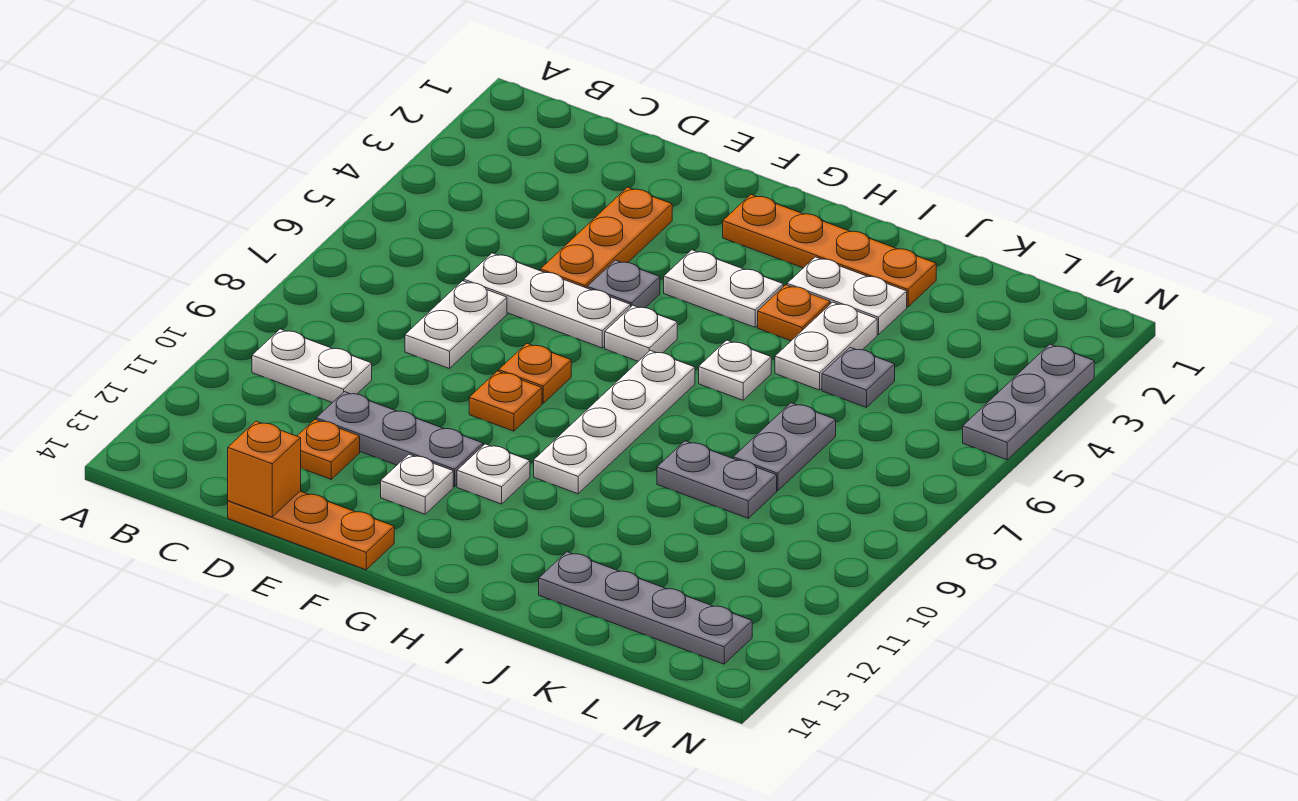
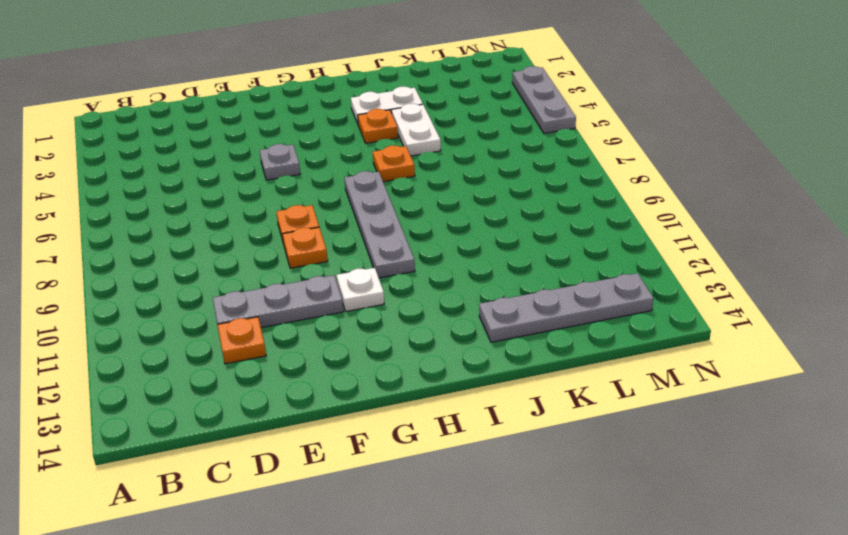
grey plate H7:H10 level 1 -> white plate H7:H10 level 1
orange plate I6 level 1 -> white plate I6 level 1
none -> white plate B10:C10 level 1
none -> white plate D6:F6 level 1
none -> white plate D7:D8 level 1

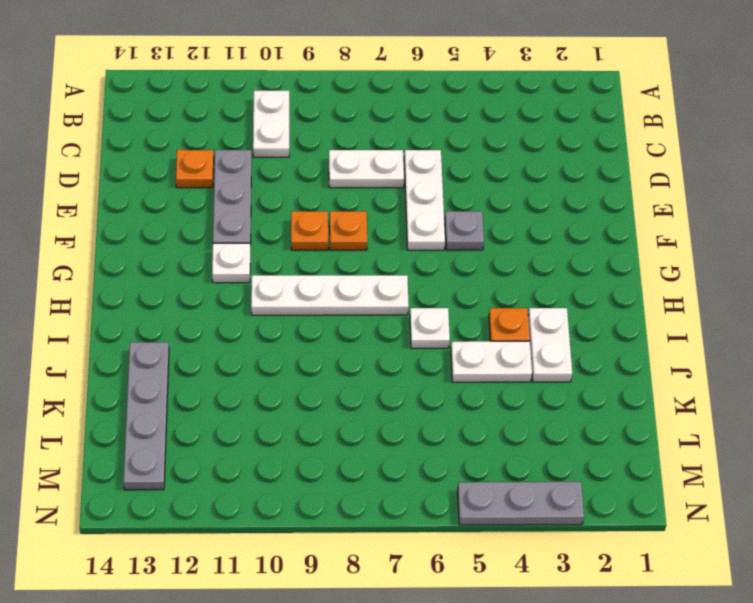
none -> orange plate D14:F14 level 1
none -> orange plate E3:E5 level 1
none -> white plate F12 level 1

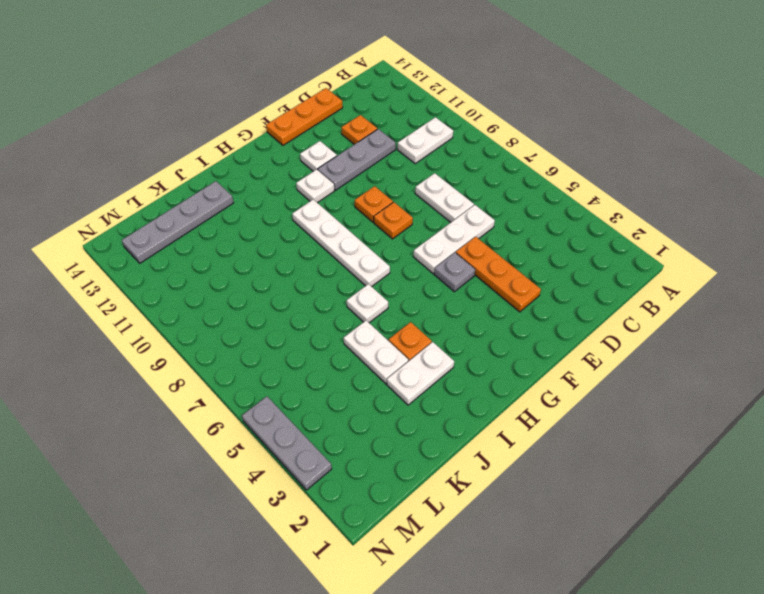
none -> orange plate G2:J2 level 1
none -> white plate G4:H4 level 1
none -> white plate G6 level 1

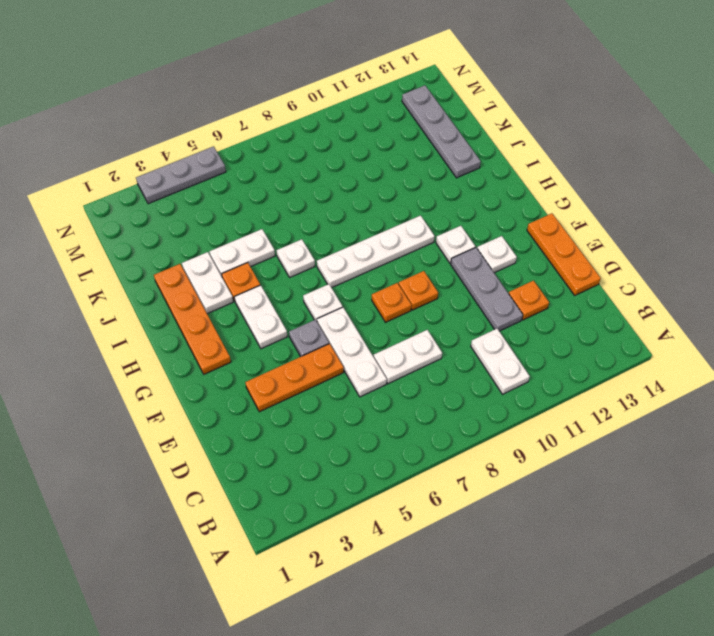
none -> grey plate J9:K9 level 1
none -> grey plate K5 level 1
none -> grey plate K7:K8 level 1

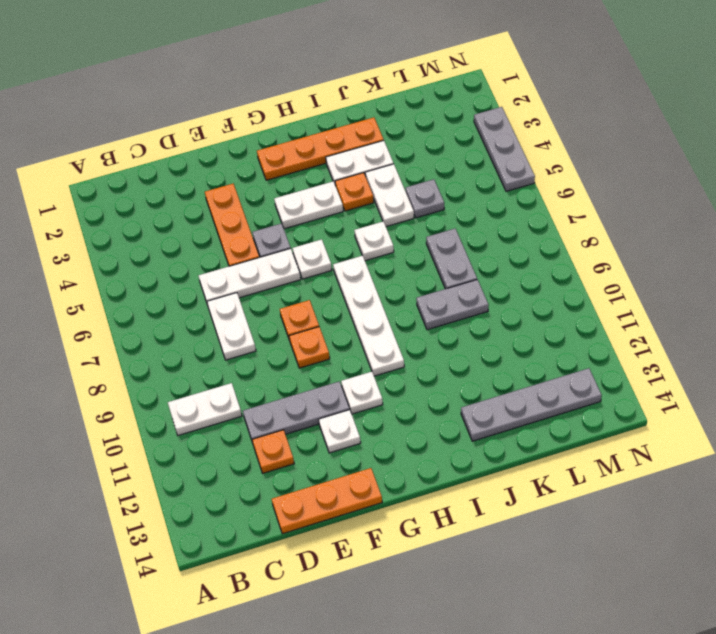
none -> orange brick D14 level 2

